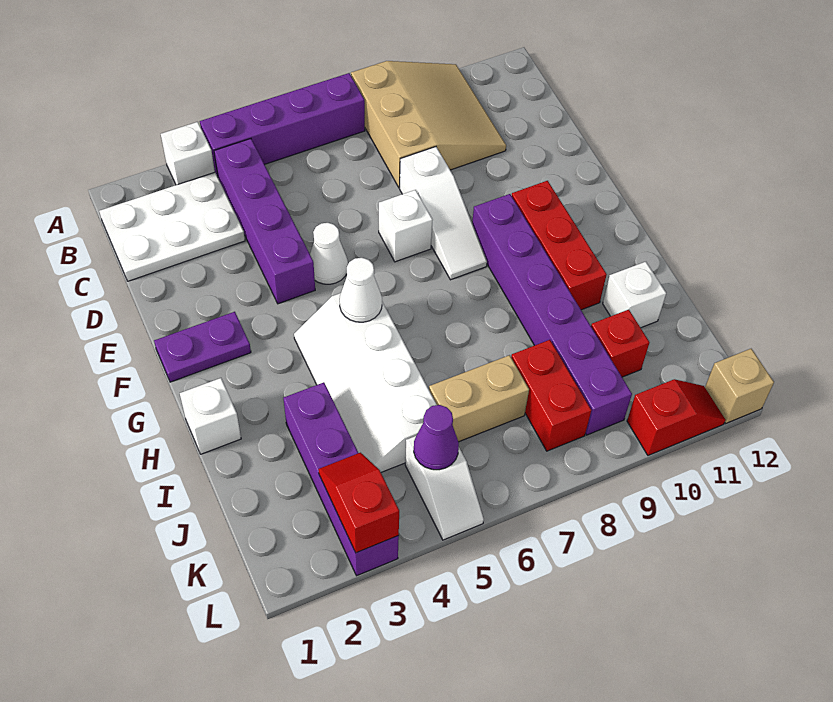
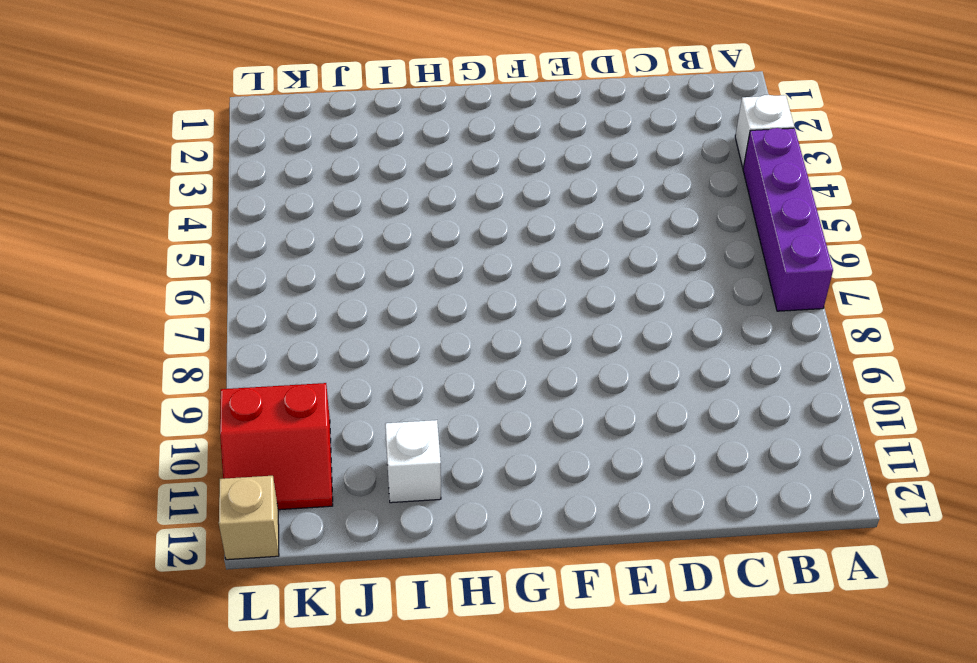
red slope K10:L11 level 1 top 10 -> red slope L10:L11 level 1 top 10
none -> tan slope A8:C10 level 1 top 8
none -> white plate B1:C3 level 1
none -> purple brick B4:E4 level 1

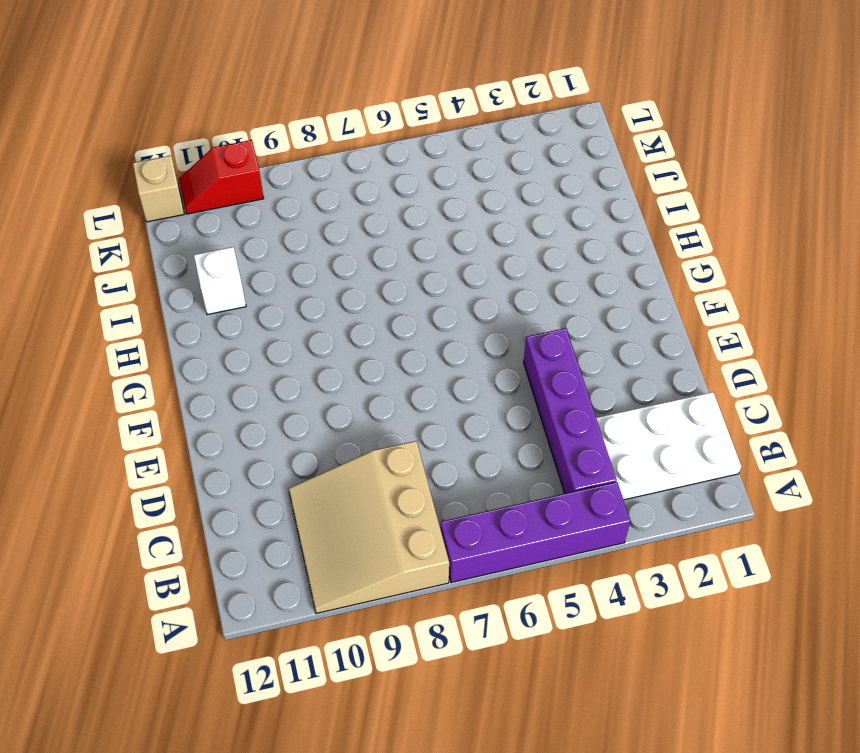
none -> white brick A3 level 1
none -> white slope D8:F8 level 1 top D
none -> white cone E5 level 1

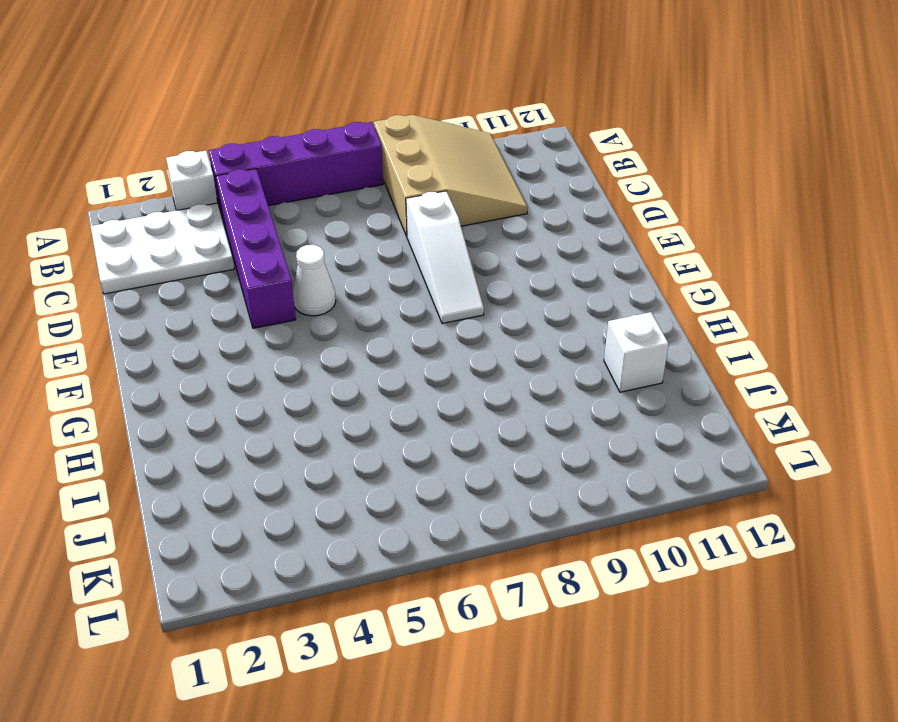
none -> white brick E7 level 1
none -> purple plate F1:F2 level 1
none -> purple brick F9:K9 level 1

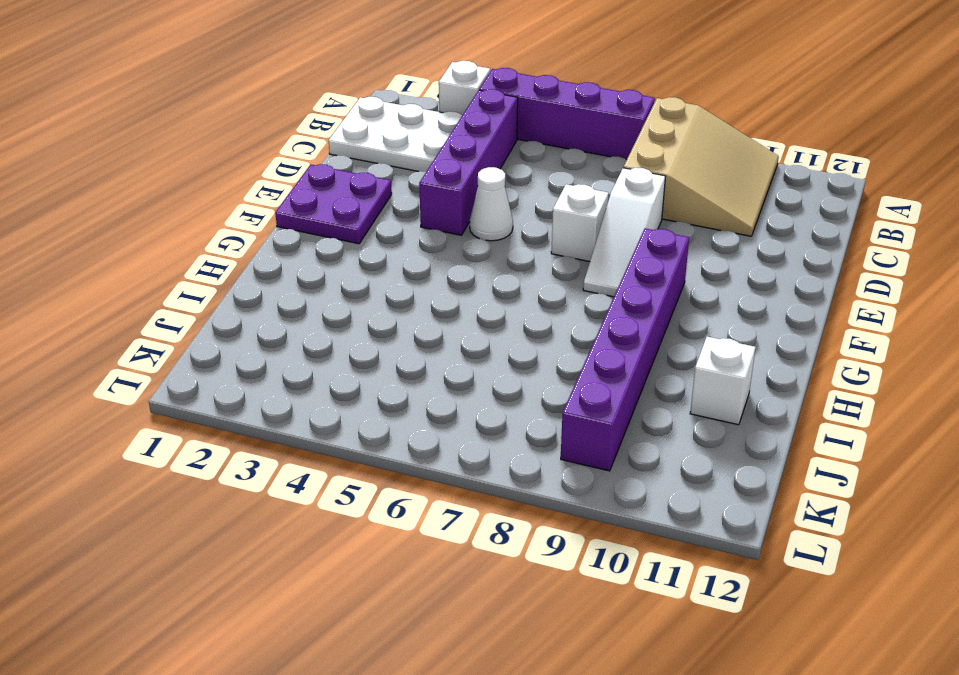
purple plate E1:F2 level 1 -> purple plate F1:F2 level 1
none -> red brick F10:H10 level 1
none -> white slope G4:J5 level 1 top 5
none -> white brick H1 level 1

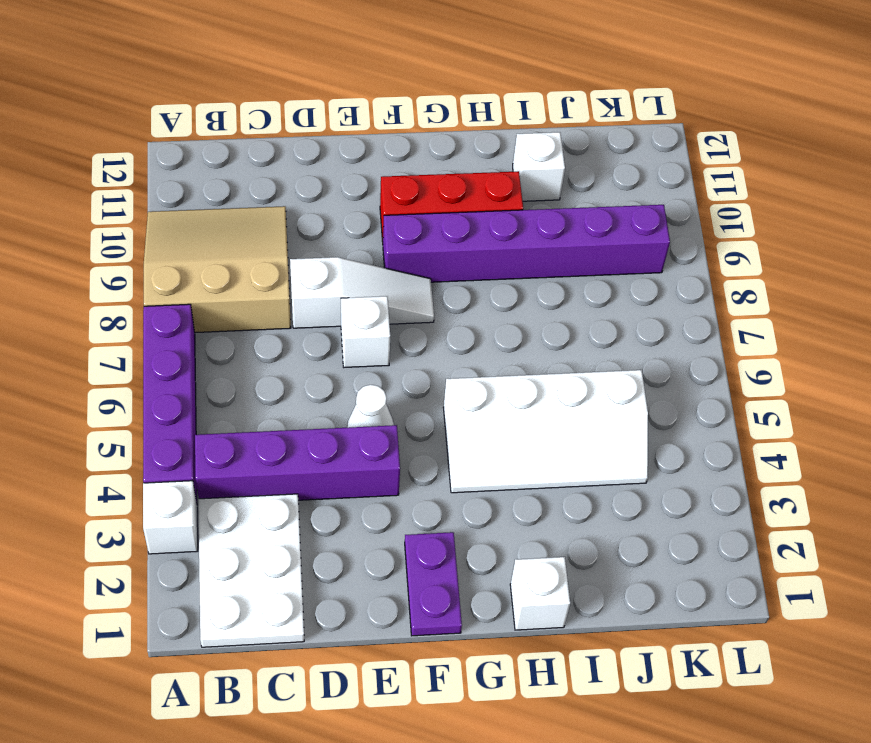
none -> purple brick I3:L3 level 1
none -> tan brick J6:J7 level 1
none -> red brick J8:K8 level 1

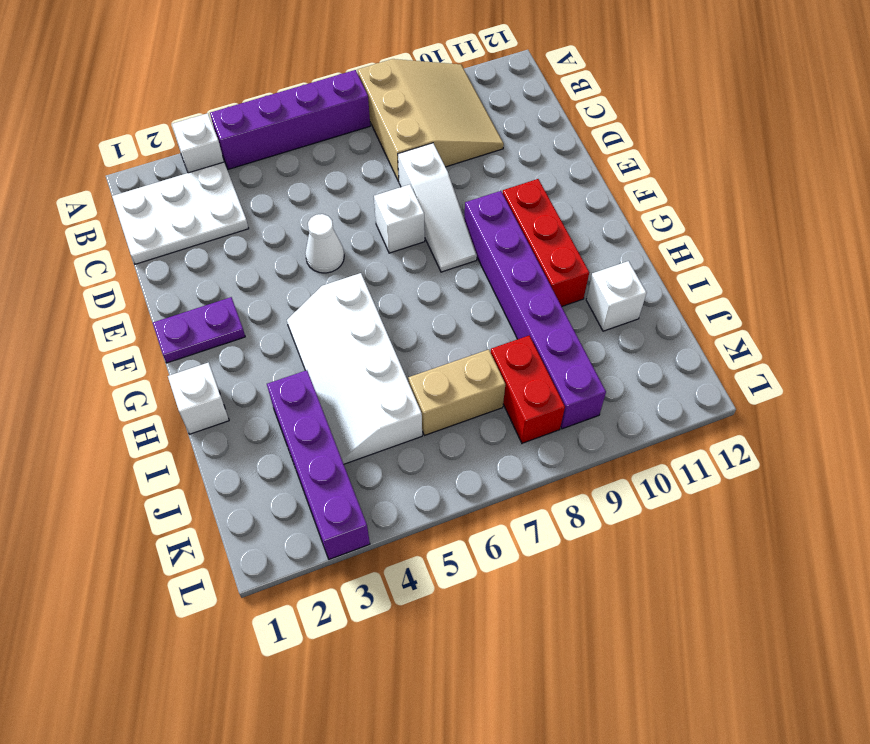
none -> purple brick B4:E4 level 1
none -> red brick J10 level 1
none -> white slope K5:L5 level 1 top K

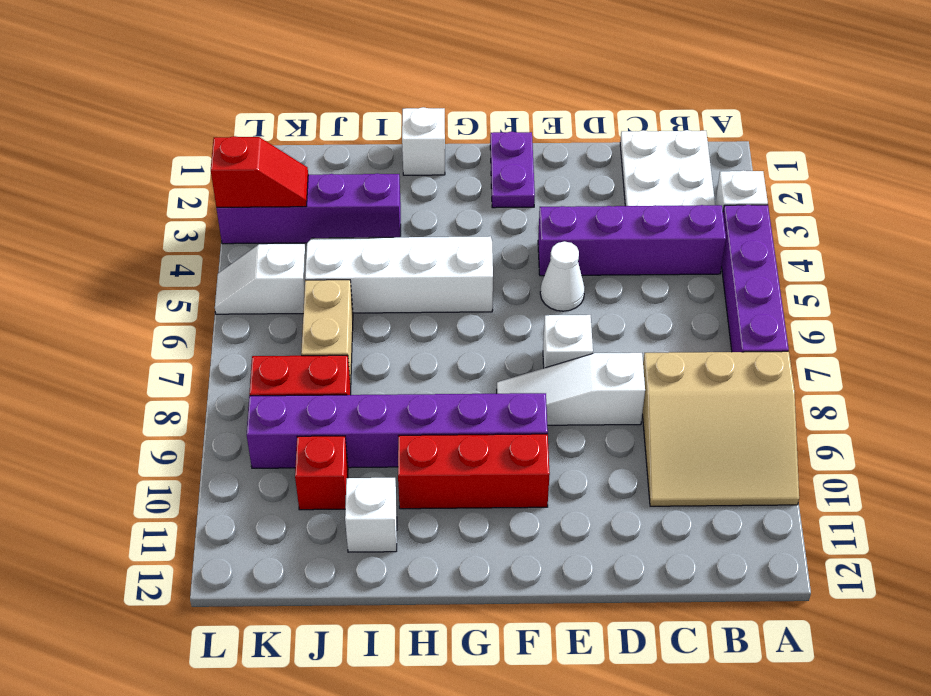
none -> red slope L10:L11 level 1 top 10
none -> tan brick L12 level 1
none -> white cone G5 level 2

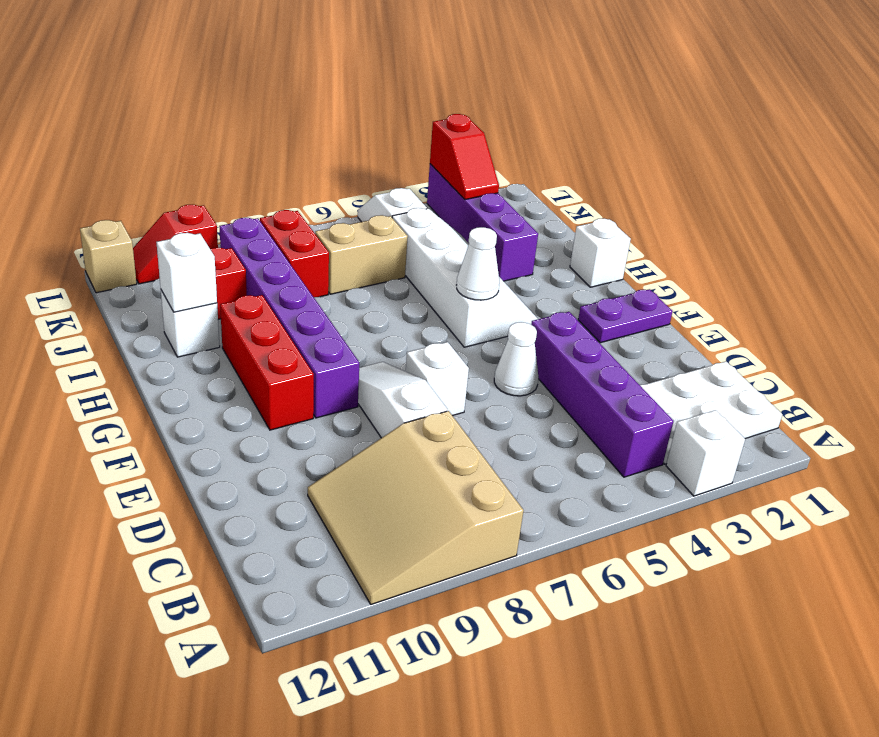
white brick I11 level 2 -> none
none -> purple brick A4:A7 level 1
none -> purple cone K5 level 2

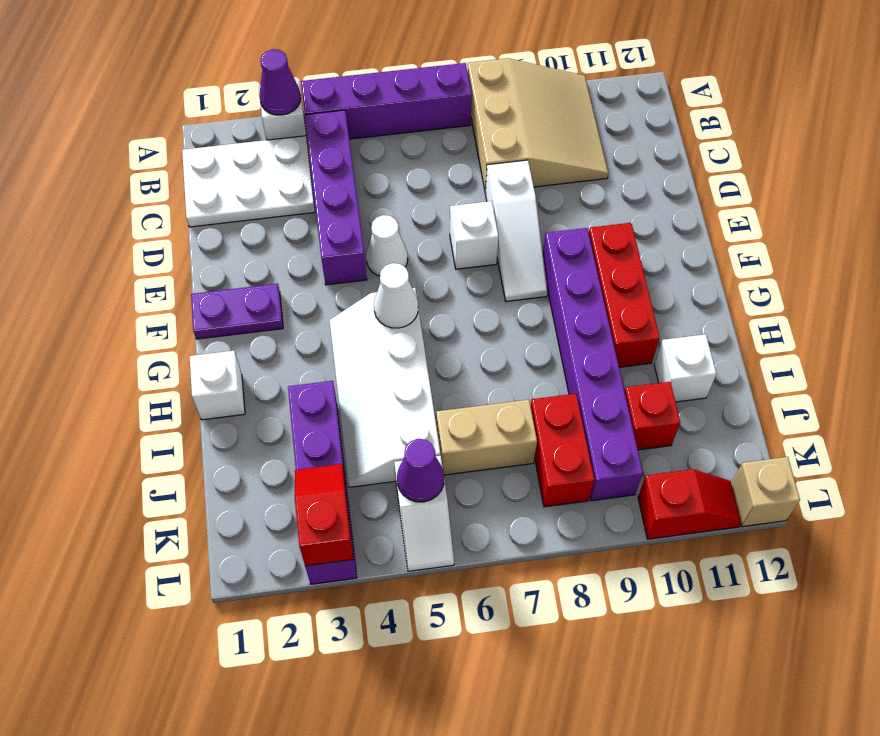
purple cone A3 level 2 -> none

